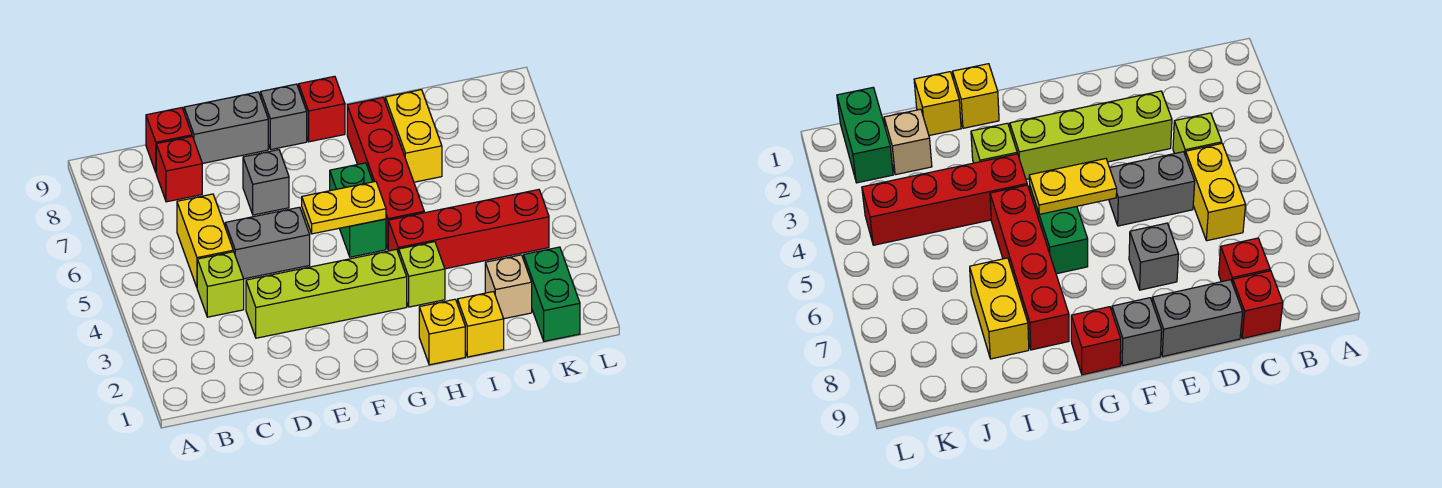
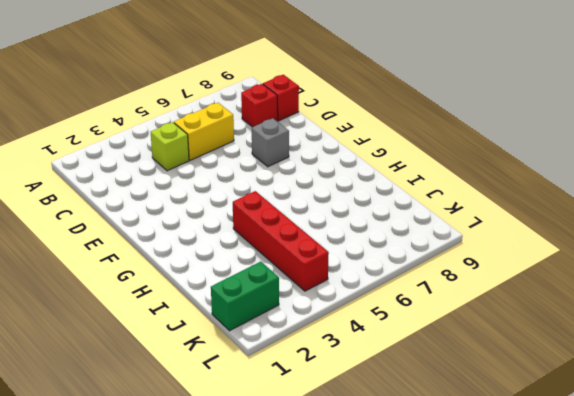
none -> lime brick D3:G3 level 1
none -> grey brick D5:E5 level 1
none -> grey brick D9:E9 level 1

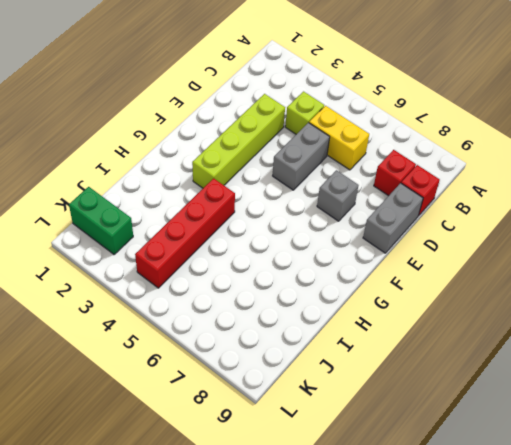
none -> grey brick F9 level 1
none -> green brick G5:G6 level 1
none -> red brick G9 level 1

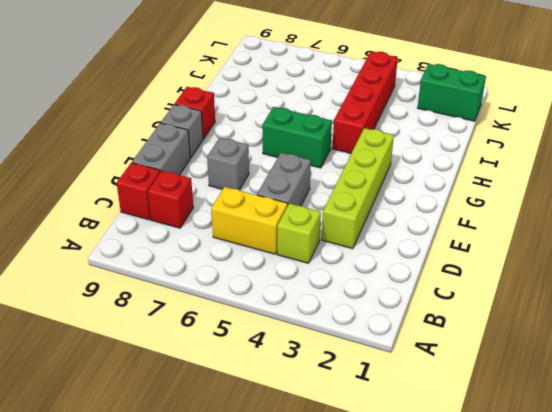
none -> yellow brick H1 level 1
none -> lime brick H3 level 1
none -> red brick H5:H8 level 1

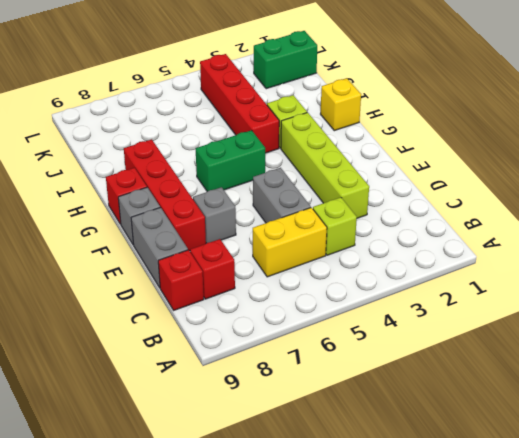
red brick E8:H8 level 1 -> red brick H5:H8 level 1
none -> yellow brick I1 level 1
none -> yellow brick I7:I8 level 1
none -> tan brick J2 level 1

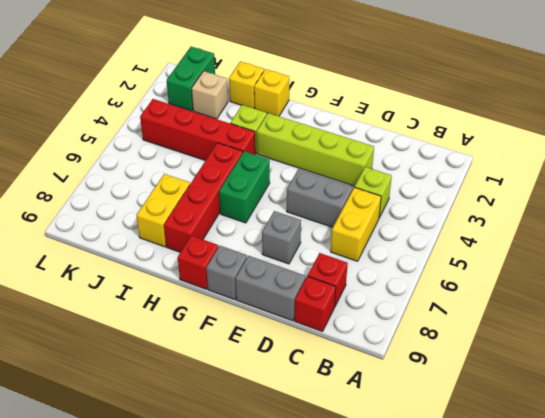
none -> yellow plate F5:G5 level 2

